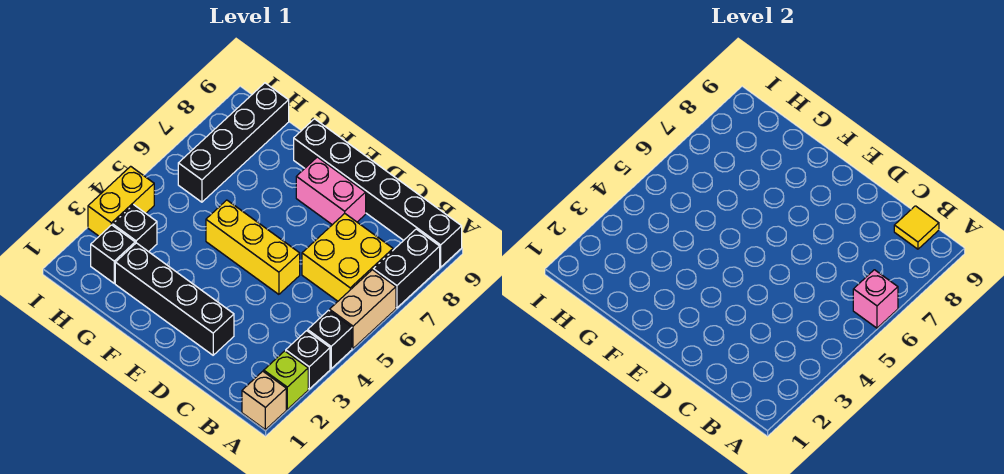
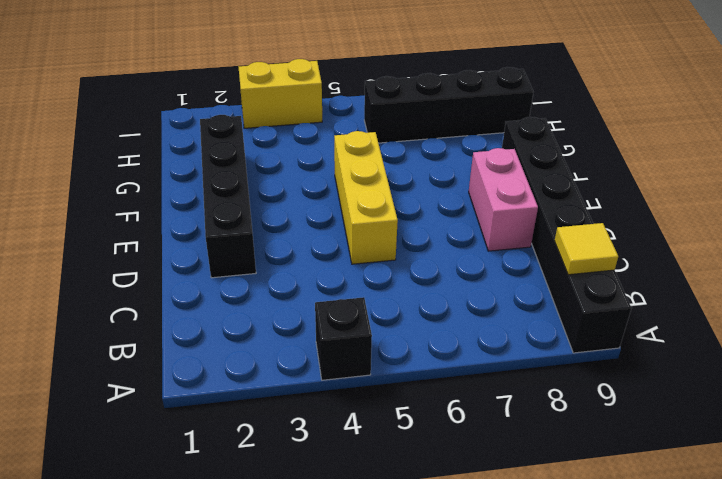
none -> tan brick A1 level 1
none -> lime brick A2 level 1
none -> black brick A3 level 1

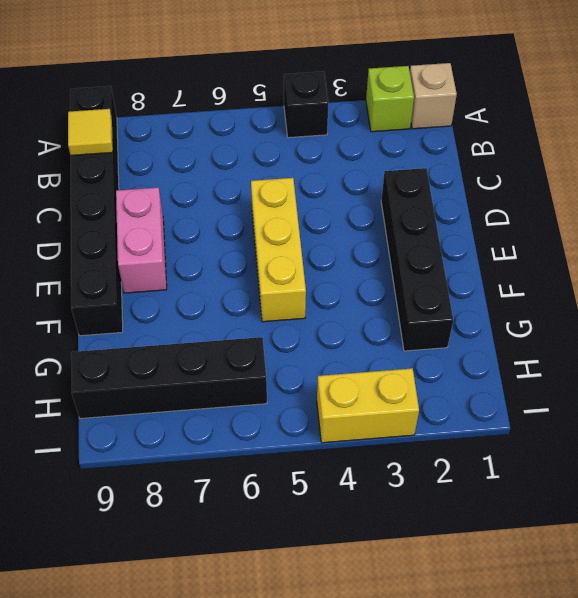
none -> black brick A3 level 1
none -> tan brick A5:A6 level 1
none -> black brick A7:A8 level 1

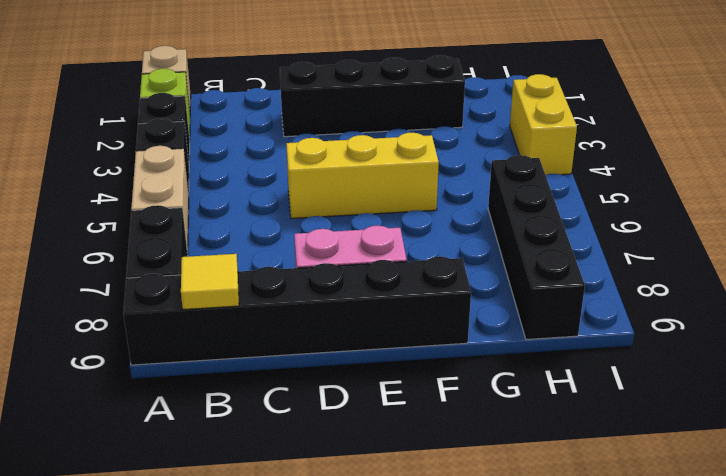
none -> yellow brick B6:C7 level 1
none -> black brick H2 level 1
none -> black brick H3 level 1

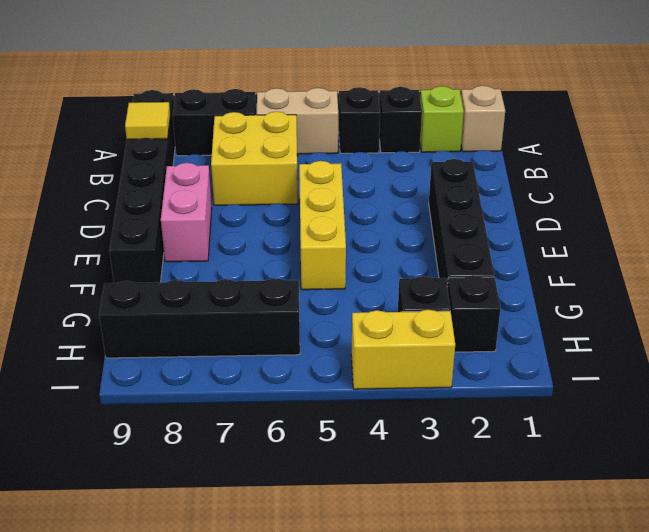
none -> pink brick A6 level 2

